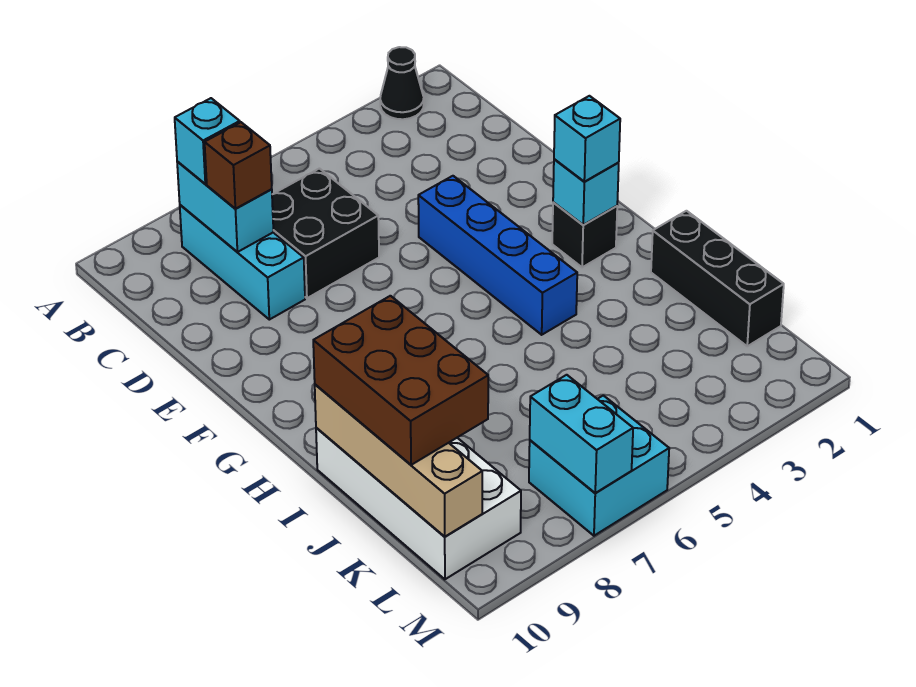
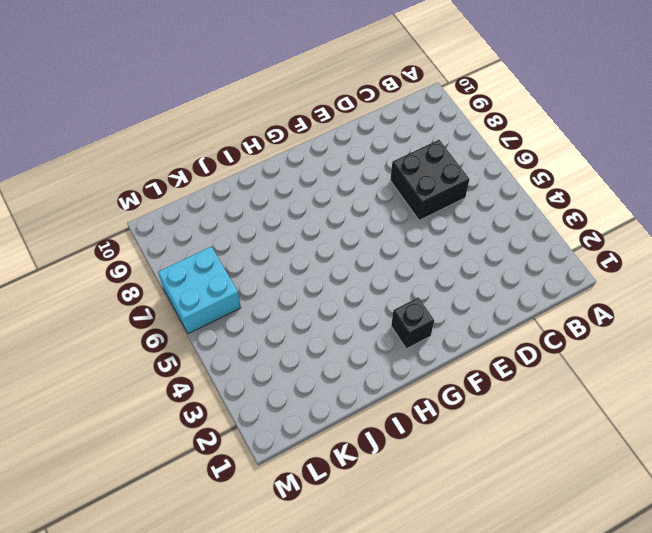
none -> black cone A2 level 1
none -> cyan brick B8:D8 level 1
none -> blue brick E4:H4 level 1

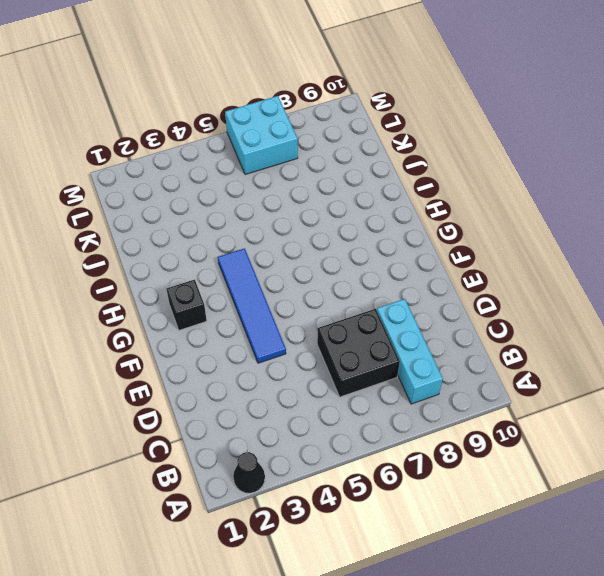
blue tile E4:H4 level 1 -> blue brick E4:H4 level 1
none -> black brick I1:K1 level 1
none -> white brick I9:L10 level 1
none -> cyan brick B8:C8 level 2

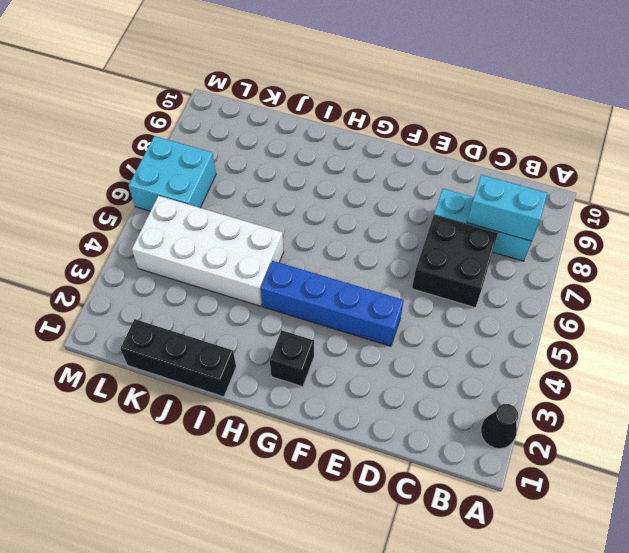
white brick I4:L5 level 1 -> white brick I9:L10 level 1
none -> cyan brick G2 level 2
none -> tan brick I10:L10 level 2
none -> cyan brick L7:M7 level 2

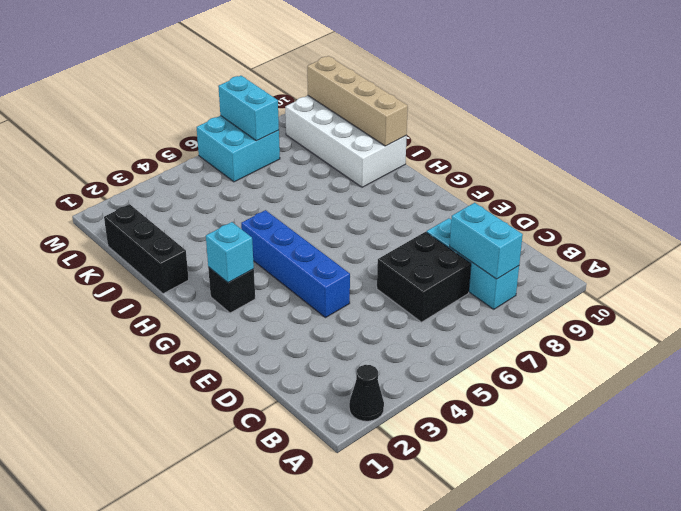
none -> cyan brick B8 level 3
none -> brown brick C8 level 3
none -> cyan brick G2 level 3

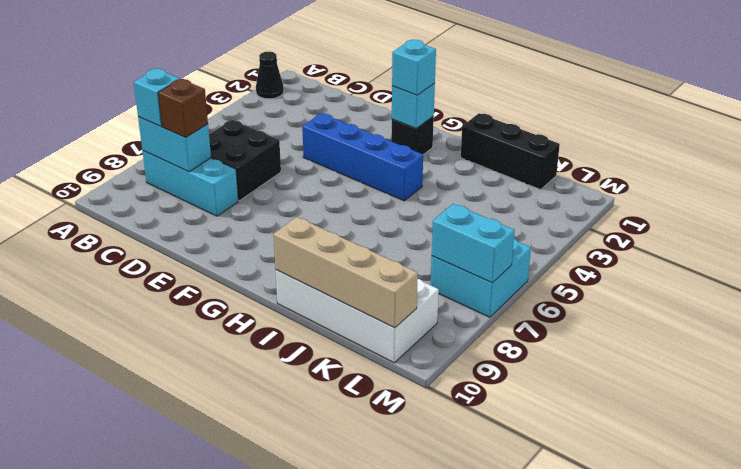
none -> brown brick I9:K10 level 3

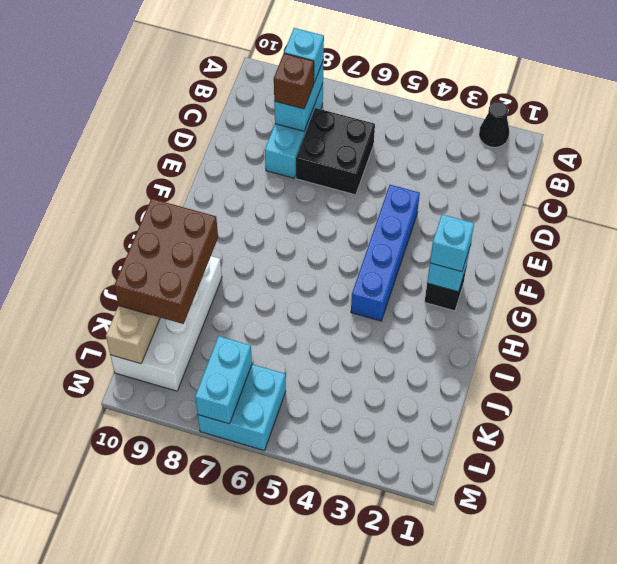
none -> black brick I1:K1 level 1

